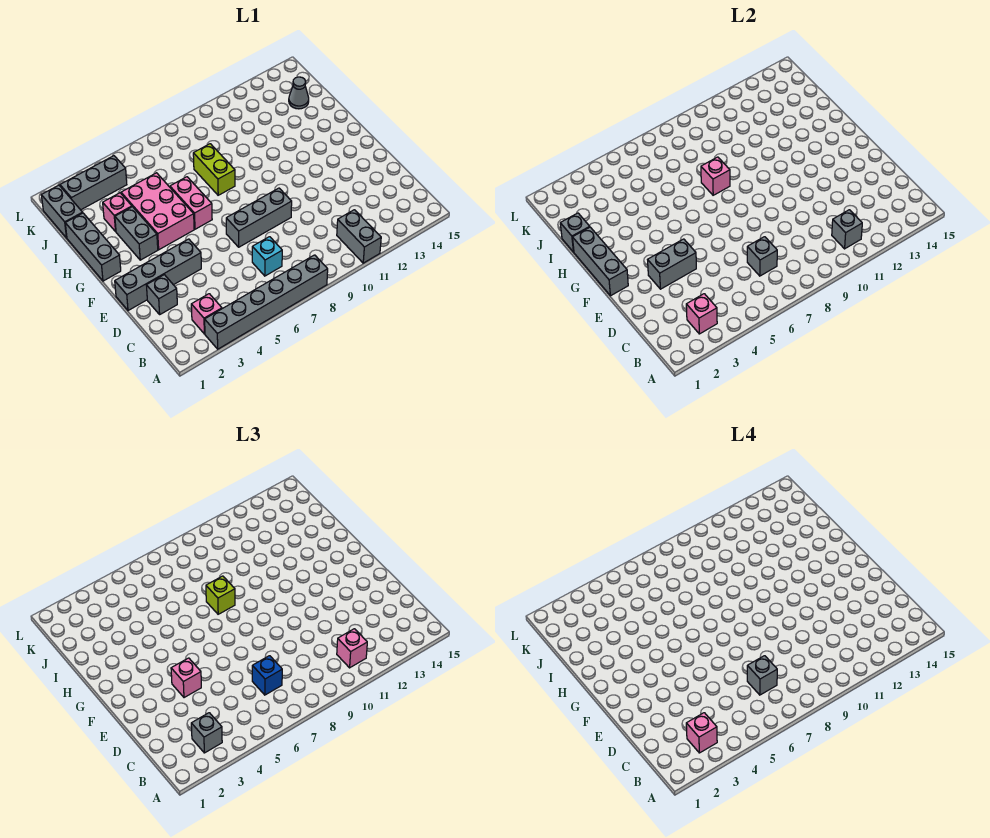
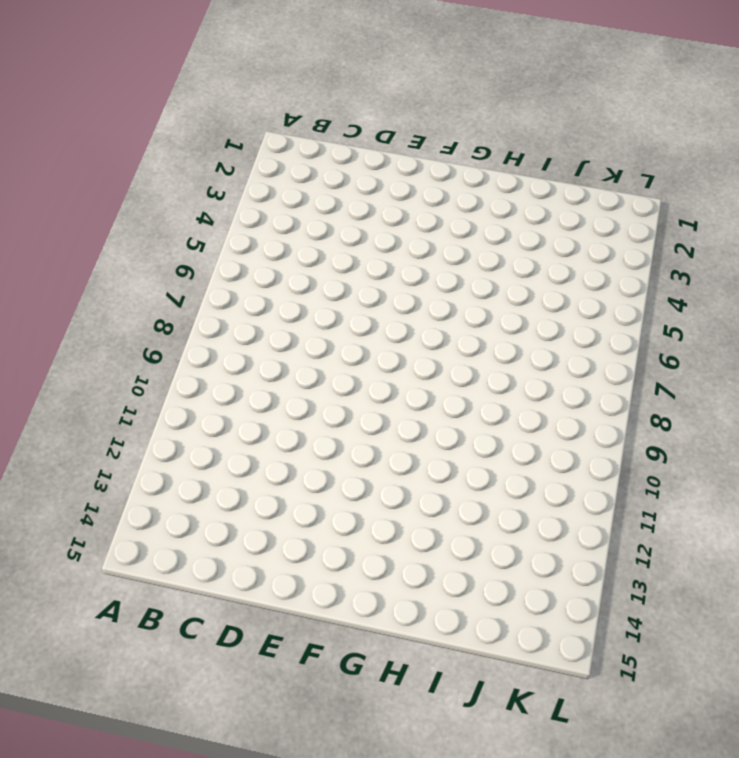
none -> grey brick A3:A8 level 1
none -> grey brick A11:B11 level 1
none -> pink brick B3 level 1
none -> cyan brick C7 level 1

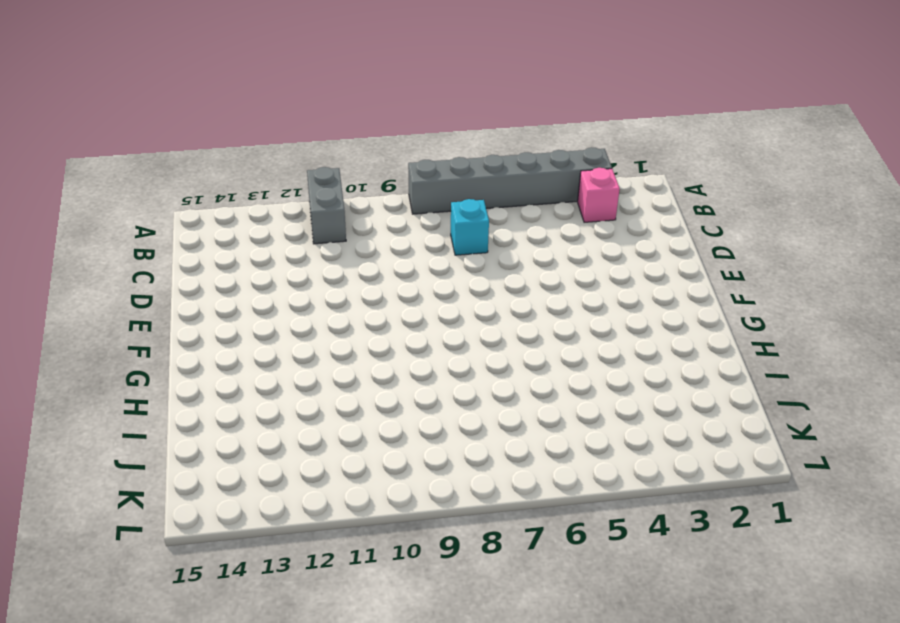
none -> grey brick D2 level 1
none -> grey brick E1:E4 level 1
none -> grey brick E7:E9 level 1
none -> grey brick G1:I1 level 1

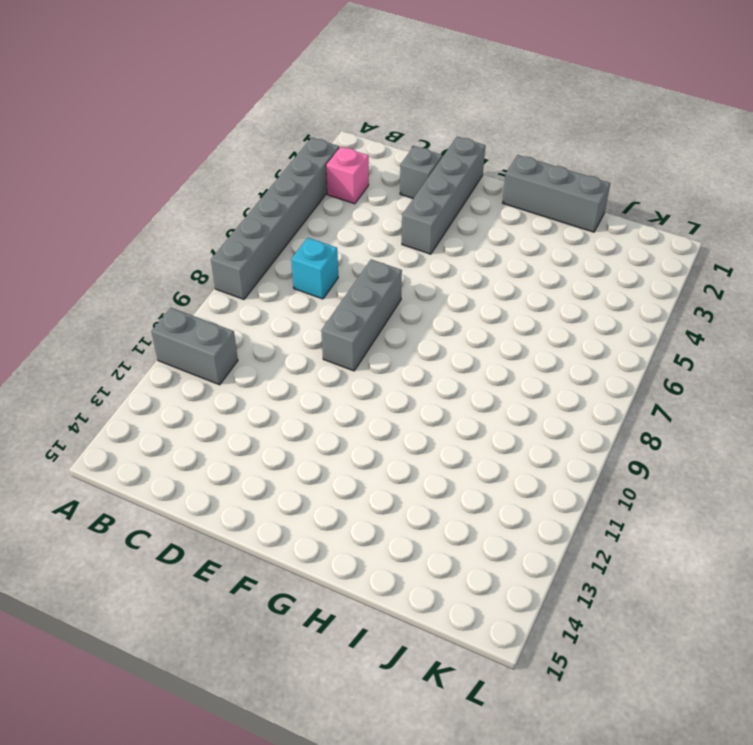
none -> grey brick G3:H3 level 1
none -> pink brick G4:I5 level 1
none -> pink brick G6:H6 level 1
none -> lime brick H8:I8 level 1

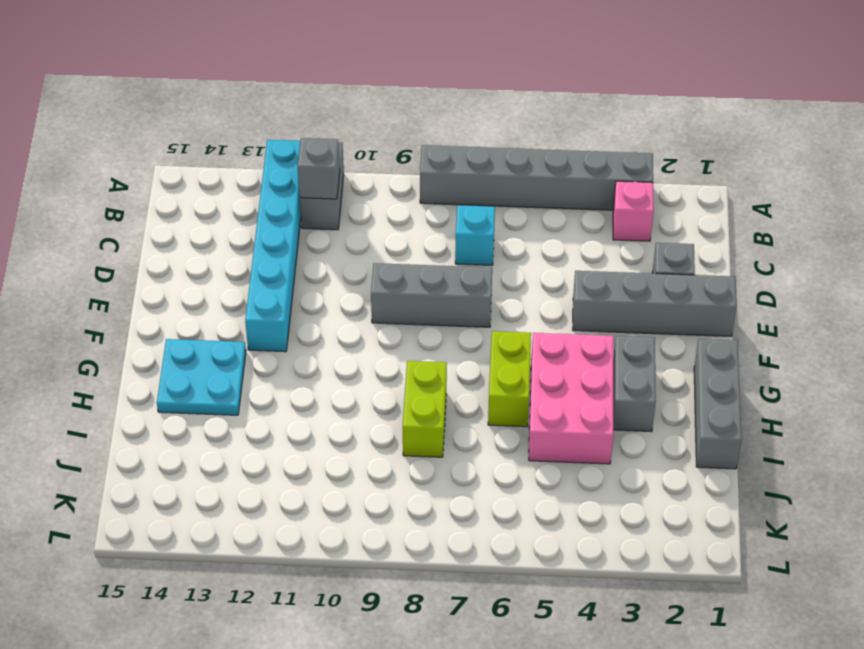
cyan brick A12:F12 level 1 -> none
lime brick G6:H6 level 1 -> pink brick G6:H6 level 1
cyan plate G13:H14 level 1 -> none
none -> pink brick I3 level 1
none -> grey brick J1:K1 level 1
none -> grey cone J14 level 1
none -> grey brick K2:K4 level 1

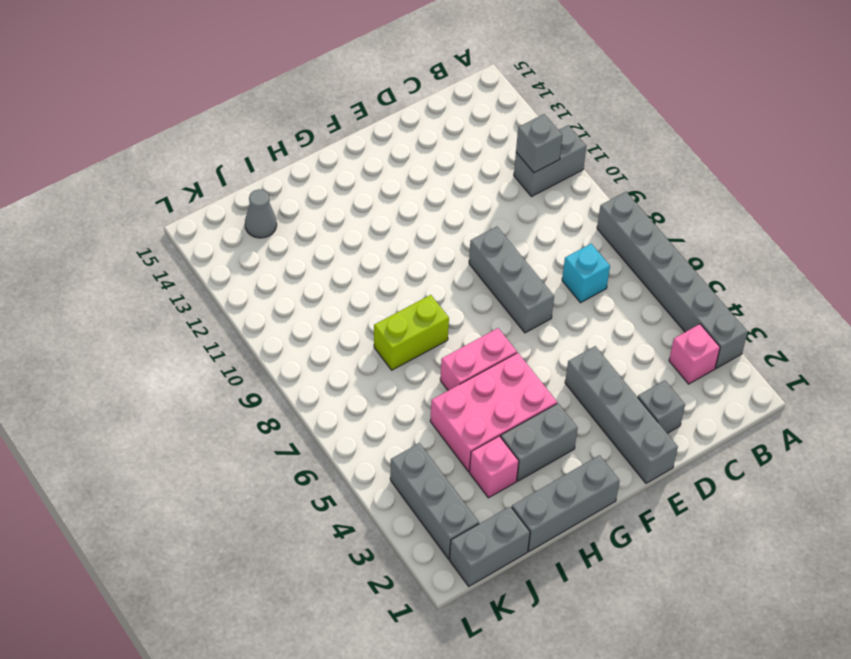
none -> pink brick B3 level 2
none -> grey brick C7 level 2
none -> grey brick E3:E4 level 2
none -> grey brick F1:H1 level 2

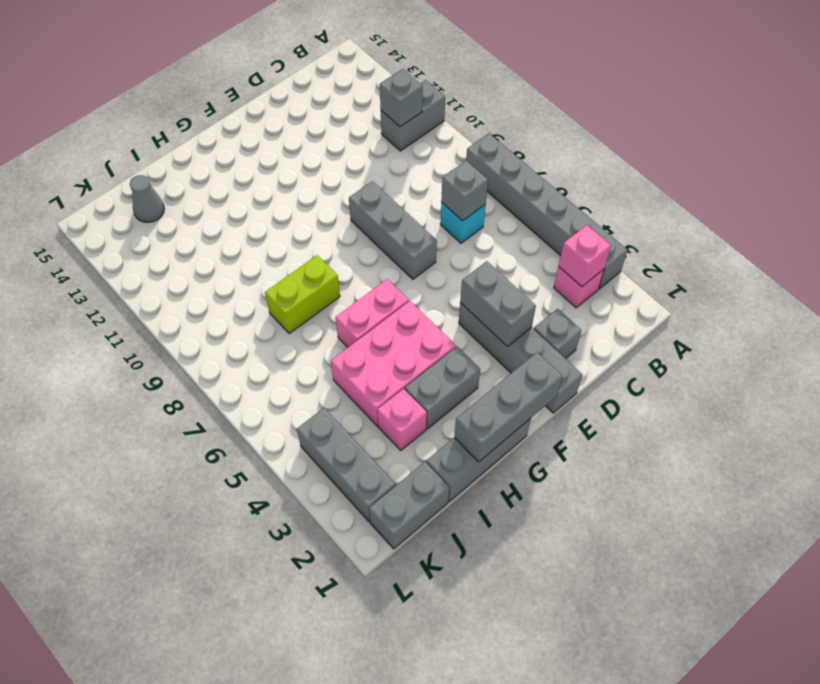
none -> pink brick H8 level 2
none -> grey brick I1 level 2
none -> grey brick B3 level 3
none -> pink brick B11 level 3

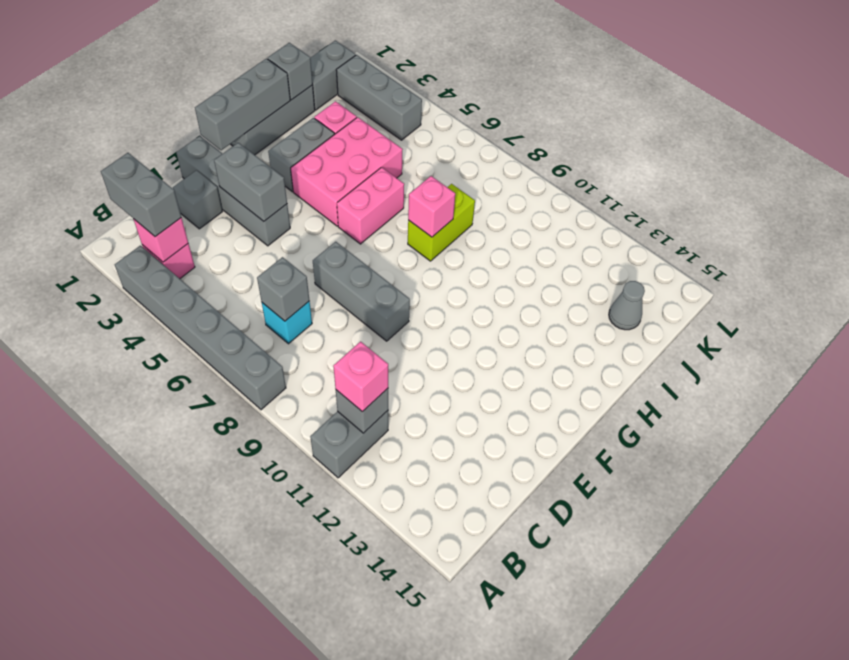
grey brick B2:B3 level 3 -> grey brick B3 level 3
none -> blue brick C7 level 3
none -> pink brick E4 level 3
none -> lime brick H8 level 3
none -> pink brick B3 level 4

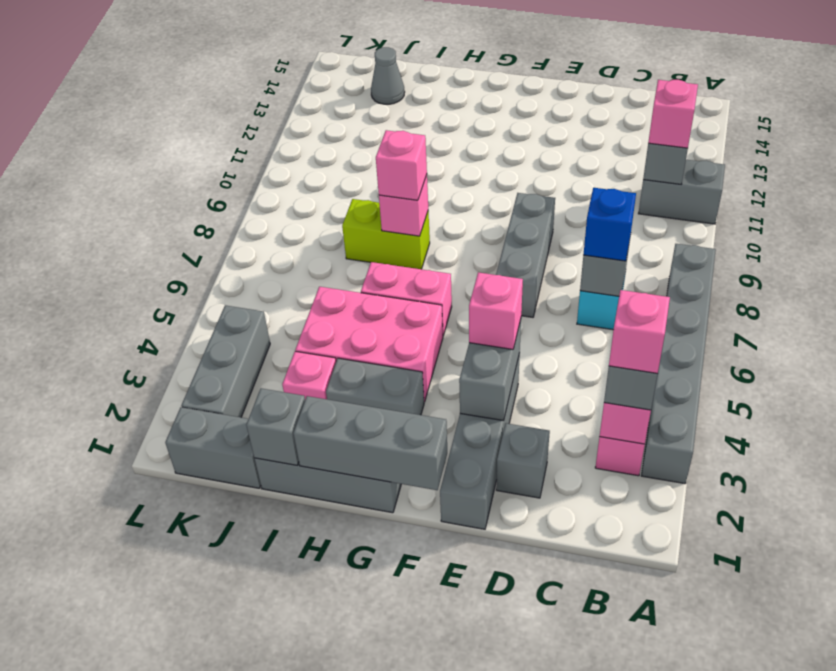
pink brick H8 level 3 -> lime brick H8 level 3
none -> grey brick C7 level 4

